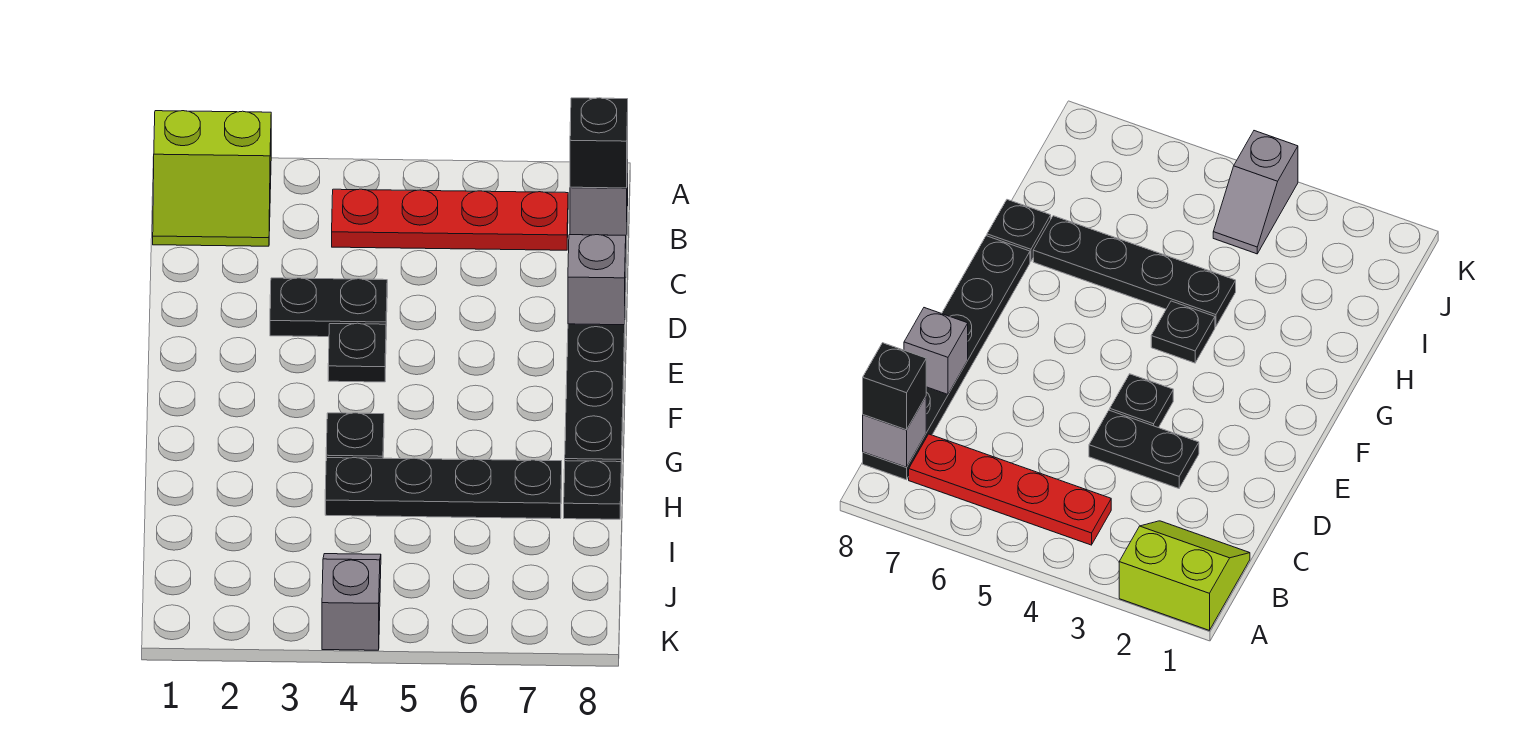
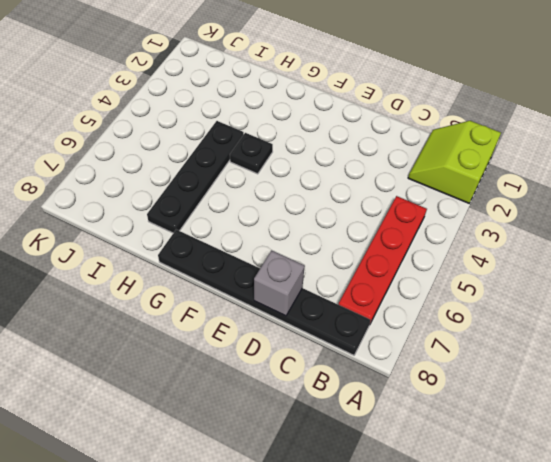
none -> black plate D3:D4 level 1
none -> black plate E4 level 1
none -> black plate H8 level 1

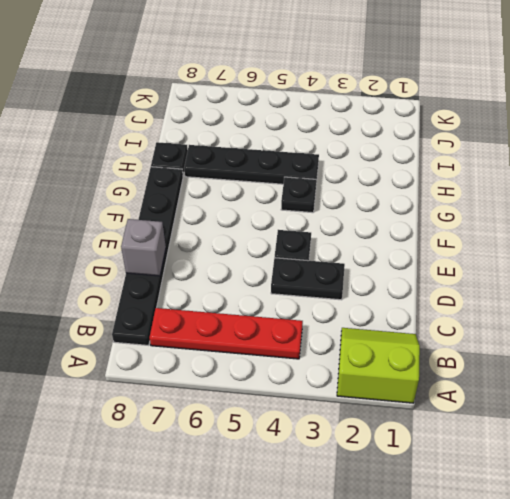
none -> grey slope J4:K4 level 1 top K
none -> grey brick B8 level 2
none -> black brick B8 level 3

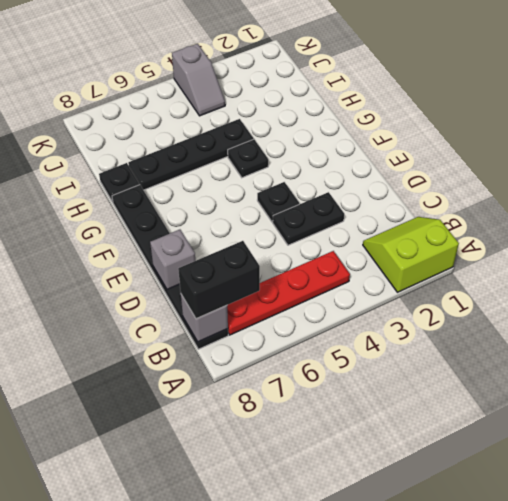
black brick B7:B8 level 3 -> black brick B8 level 3

